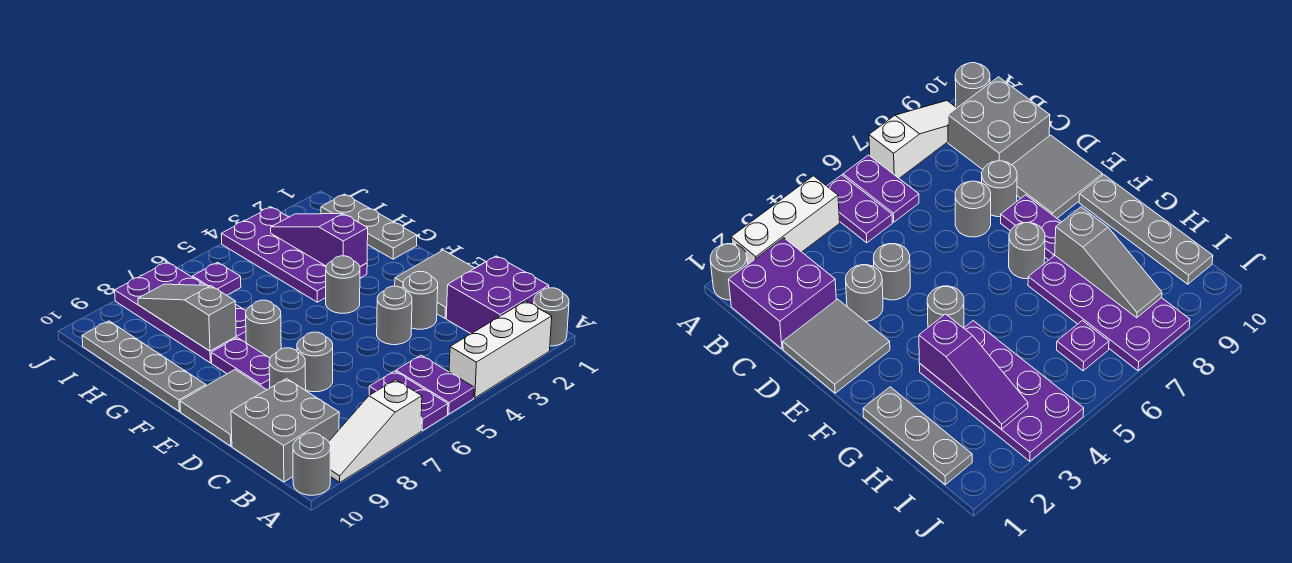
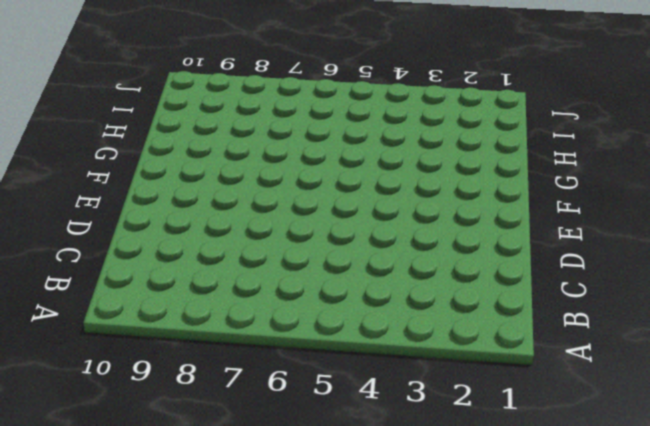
none -> grey round brick A1 level 1
none -> white brick A2:A4 level 1
none -> purple plate A5:B5 level 1

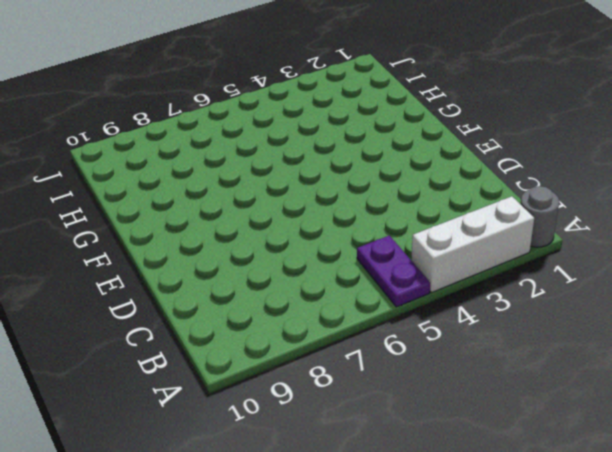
none -> purple plate A6:B6 level 1
none -> white slope A7:A9 level 1 top 7
none -> grey round brick A10 level 1

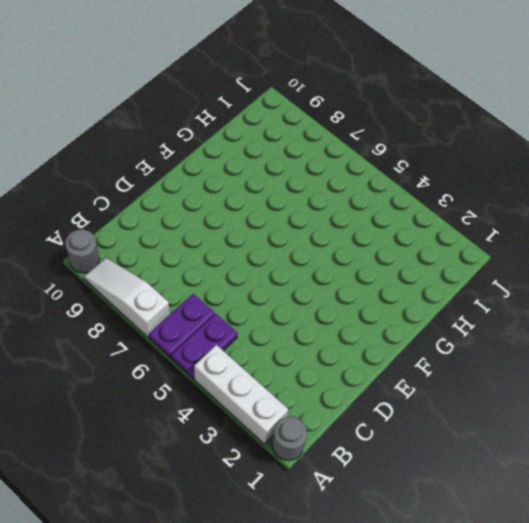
none -> purple brick B1:C2 level 1
none -> grey brick B9:C10 level 1
none -> grey tile D1:E2 level 1

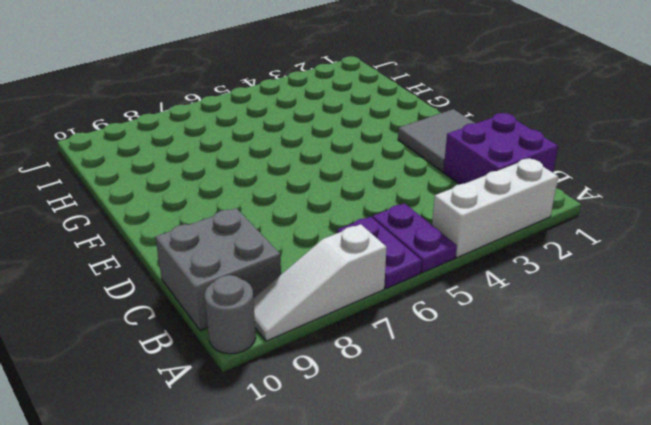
none -> grey round brick A1 level 1
none -> grey round brick D3 level 1
none -> grey round brick D4 level 1

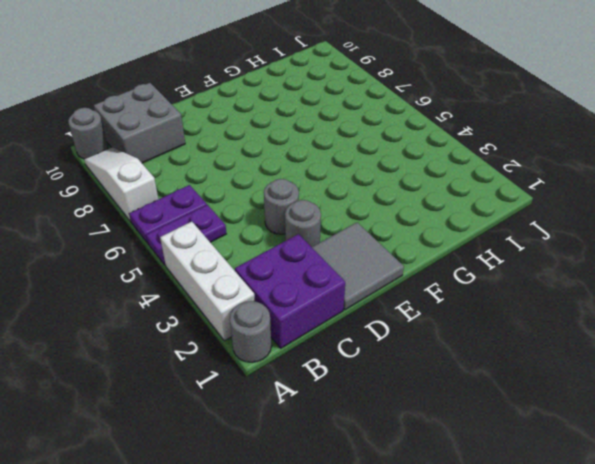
none -> grey round brick D7 level 1
none -> grey round brick D8 level 1
none -> grey tile D9:E10 level 1

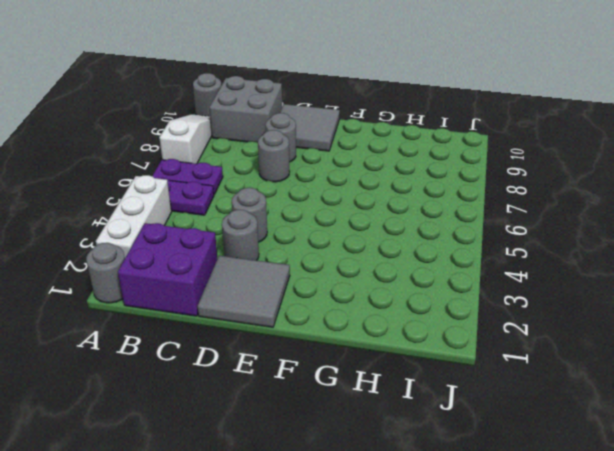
none -> purple plate E8:F8 level 1
none -> grey round brick F4 level 1
none -> grey round brick F7 level 1

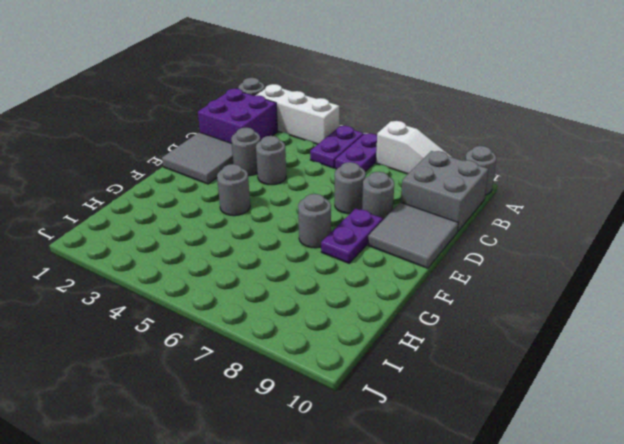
none -> grey plate F10:I10 level 1
none -> grey plate G1:I1 level 1
none -> purple plate G3:J4 level 1

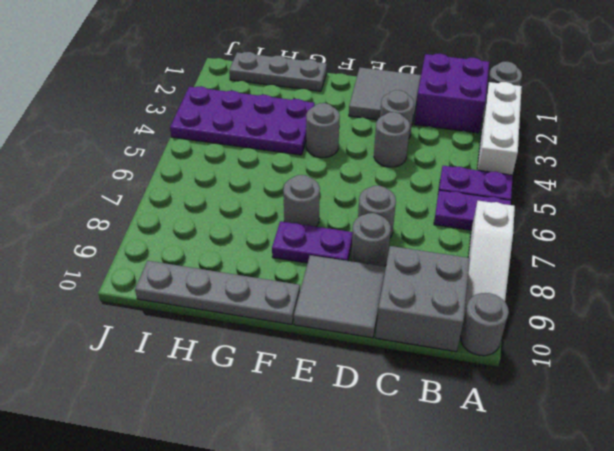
none -> purple plate G7:J8 level 1
none -> purple plate I6 level 1
none -> purple slope G3:I3 level 2 top G

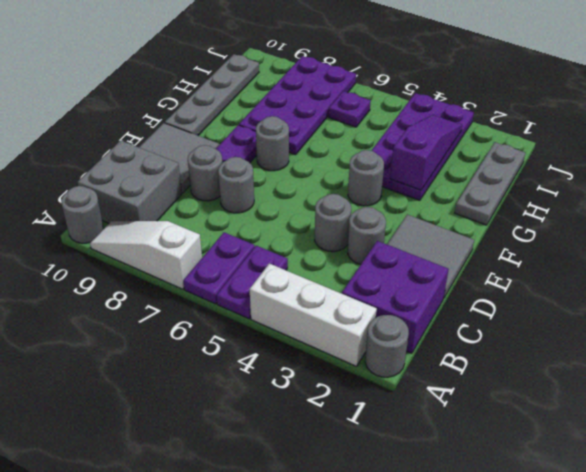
none -> grey slope G8:I8 level 2 top G

